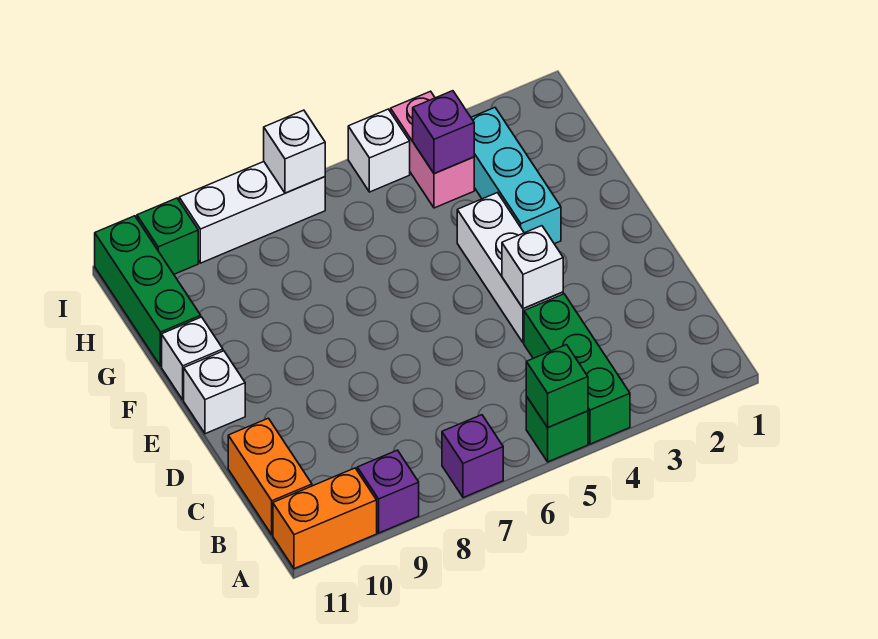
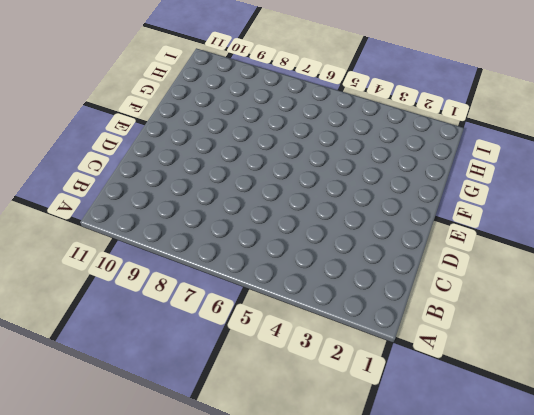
none -> green brick A4:C4 level 1
none -> green brick A5 level 1
none -> purple brick A7 level 1

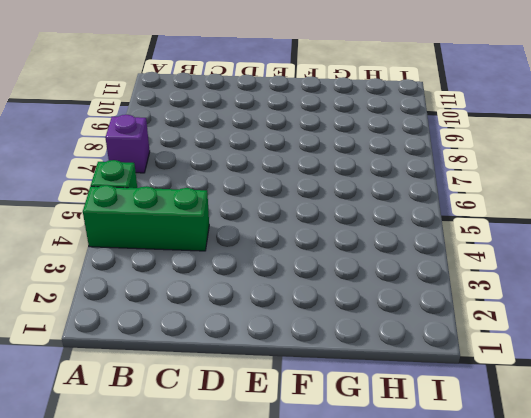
none -> purple brick A9 level 1
none -> orange brick A10:A11 level 1
none -> orange brick B11:C11 level 1

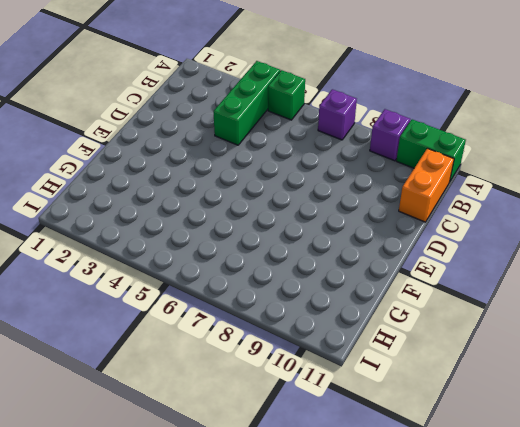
green brick A10:A11 level 1 -> orange brick A10:A11 level 1
none -> white brick D4:F4 level 1
none -> white brick E11 level 1
none -> cyan brick F3:H3 level 1

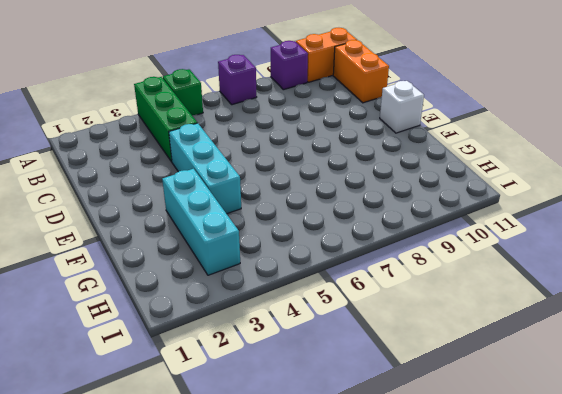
cyan brick D4:F4 level 1 -> white brick D4:F4 level 1
none -> white brick F11 level 1
none -> green brick G11:I11 level 1
none -> pink brick H4:I4 level 1

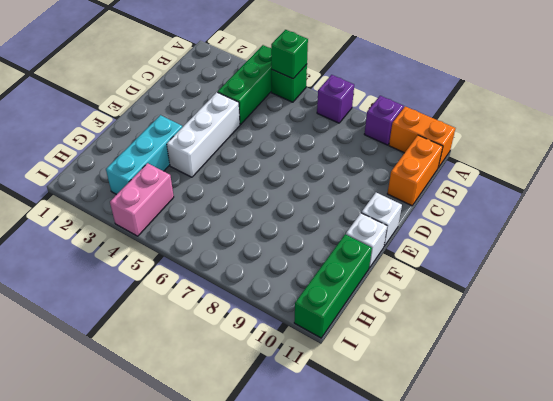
none -> white brick I5 level 1
none -> white brick I7:I9 level 1
none -> green brick I10 level 1

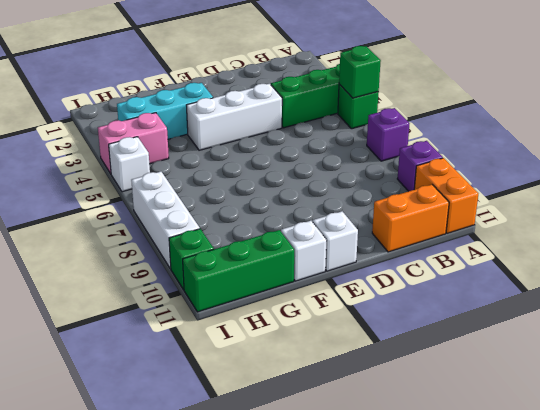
none -> white brick D4 level 2
none -> purple brick H4 level 2
none -> white brick I7 level 2

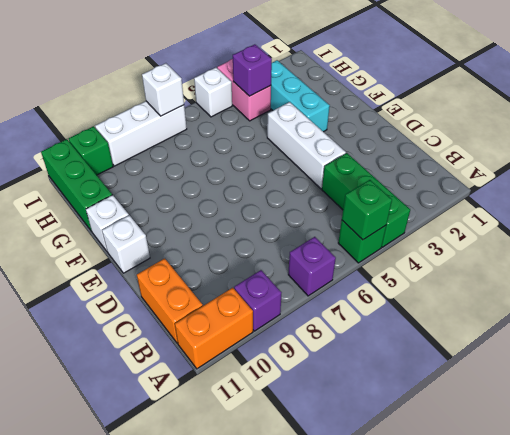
none -> white brick D4 level 2

